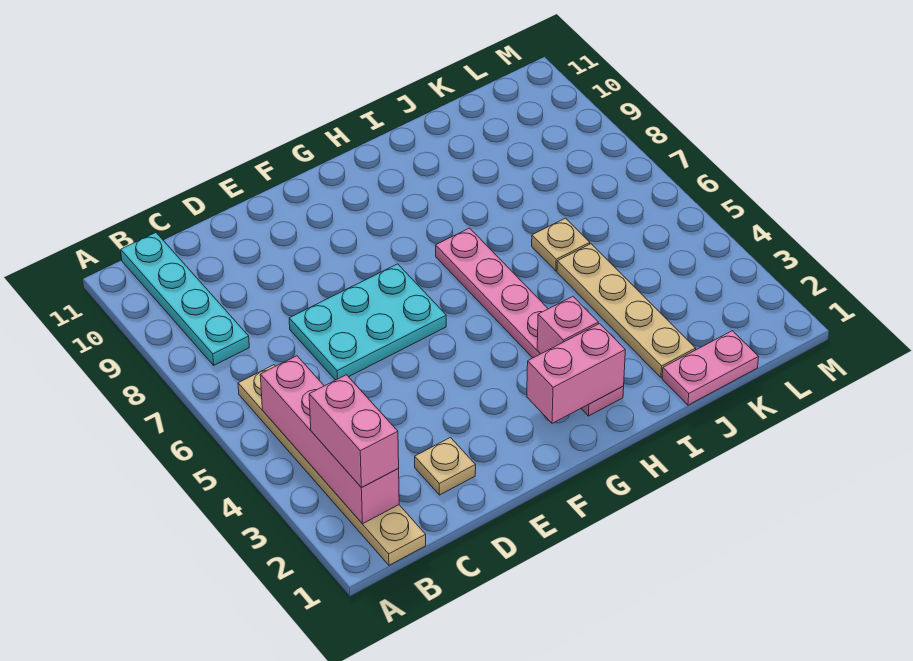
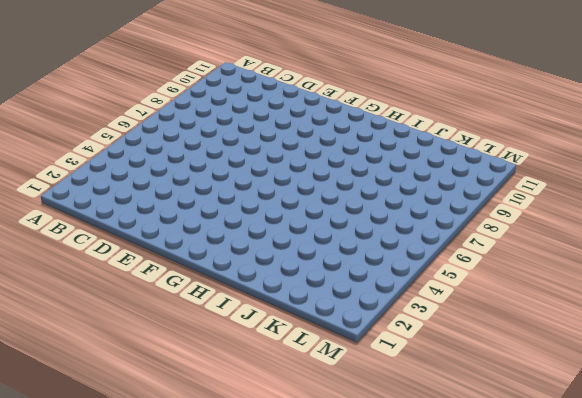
none -> tan plate B1:B6 level 1
none -> cyan plate B8:B11 level 1
none -> tan plate D2 level 1

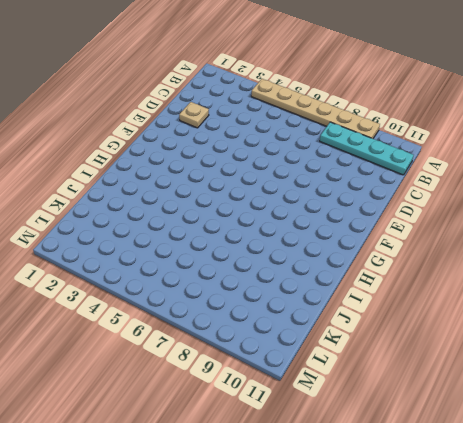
tan plate A4:A9 level 1 -> tan plate B1:B6 level 1
none -> cyan plate D6:F7 level 1
none -> pink plate H2:H7 level 1
none -> pink plate J1:K1 level 1

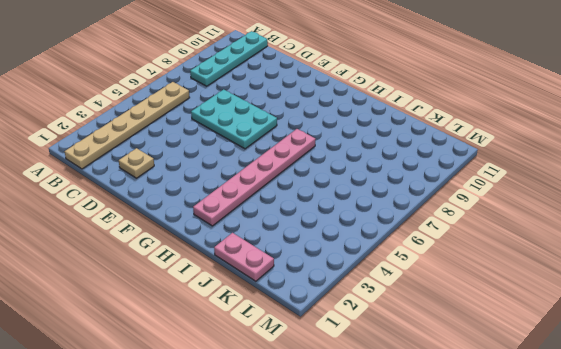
none -> tan plate J2:J5 level 1
none -> tan plate J6 level 1
none -> pink brick B2:B5 level 2

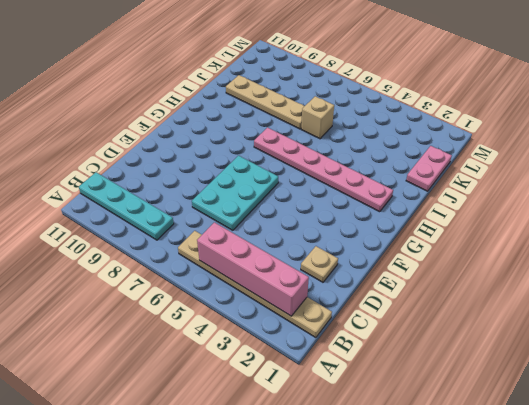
tan brick J6 level 1 -> tan plate J6 level 1
tan plate J7:J10 level 1 -> tan plate J2:J5 level 1
none -> pink brick G2:H2 level 2
none -> pink brick H3 level 2
none -> pink brick B2:B3 level 3

